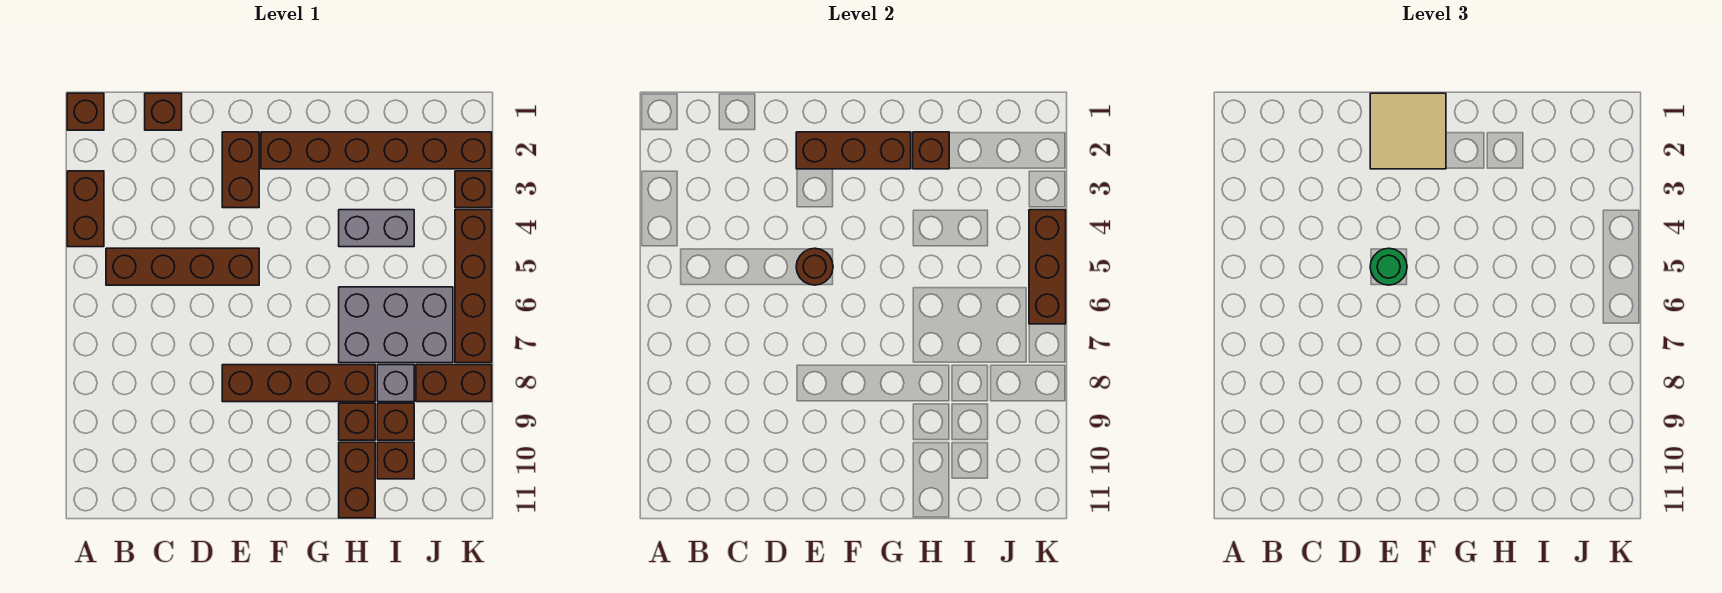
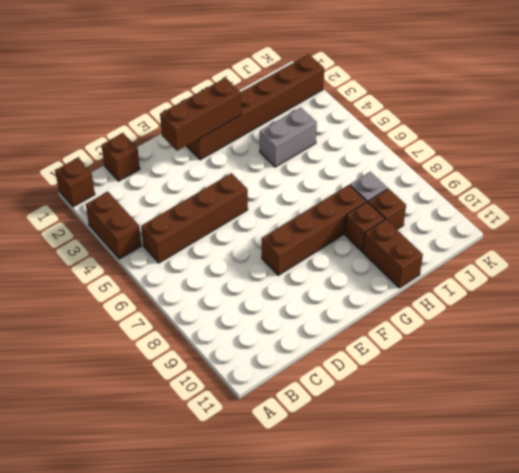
none -> brown brick E2:E3 level 1
none -> grey brick H6:J7 level 1
none -> brown brick I10 level 1

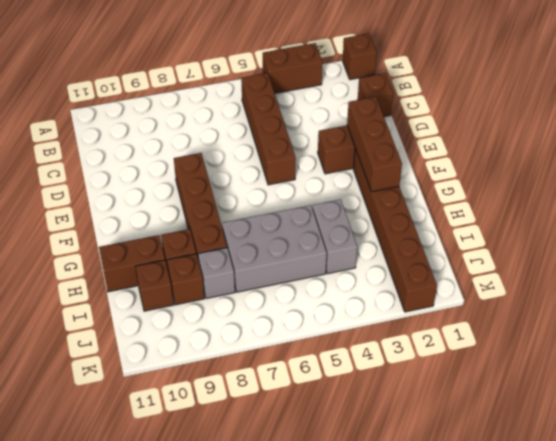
grey brick H5:I7 level 1 -> grey brick H6:J7 level 1
none -> brown brick J8:K8 level 1
none -> brown brick K3 level 1
none -> brown brick K4:K7 level 1

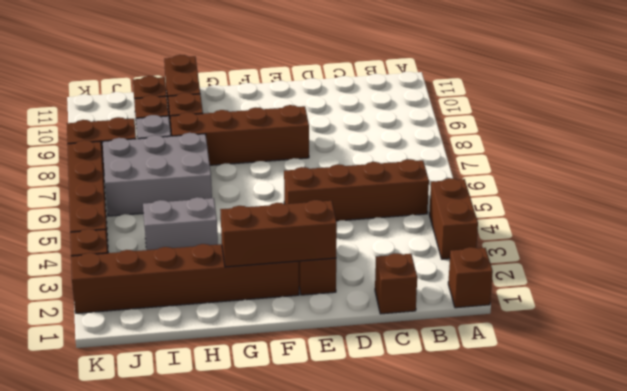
none -> brown round brick E5 level 2
none -> brown brick H2 level 2
none -> brown brick K4:K6 level 2

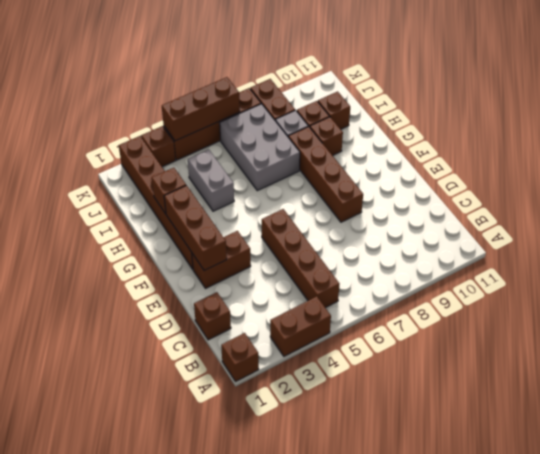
none -> brown brick H10:H11 level 1
none -> brown round brick E5 level 2
none -> tan tile E1:F2 level 3

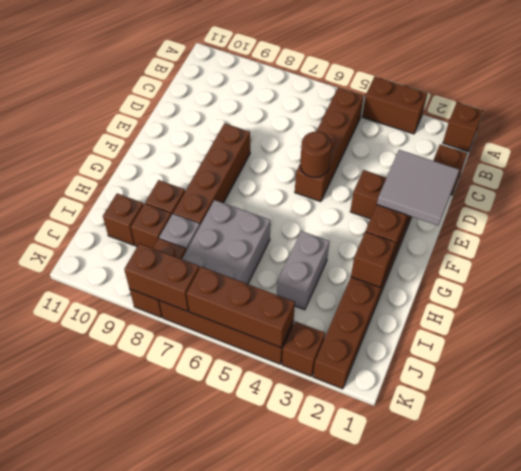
grey tile E1:F2 level 3 -> tan tile E1:F2 level 3
brown brick K7:K8 level 2 -> brown brick H10:H11 level 1
none -> green round brick E5 level 3

